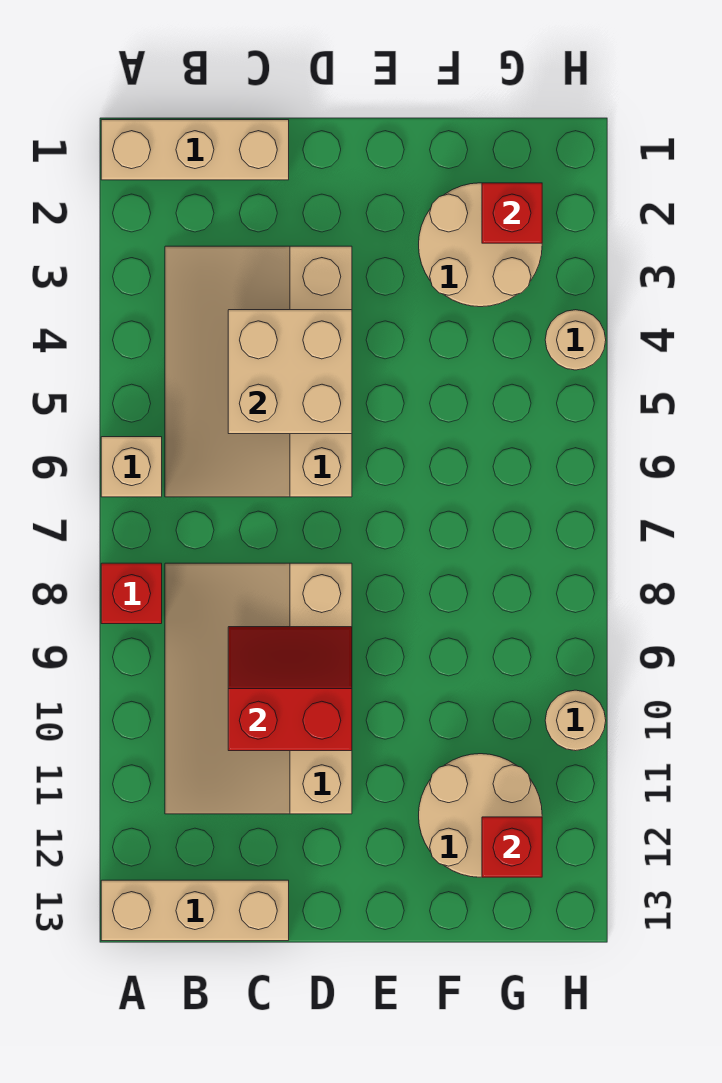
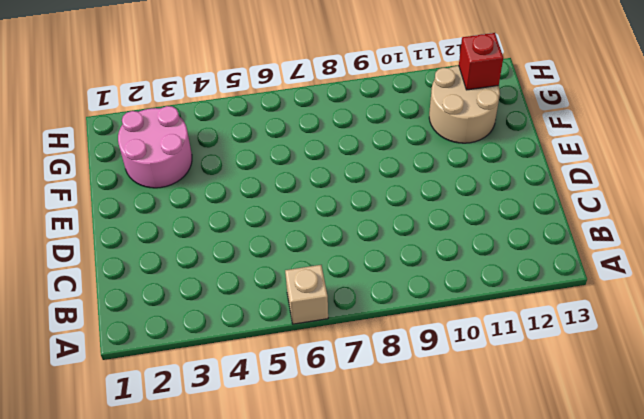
pink round brick F2:G3 level 1 -> tan round brick F2:G3 level 1
none -> tan brick A1:C1 level 1
none -> red brick A8 level 1
none -> tan brick A13:C13 level 1

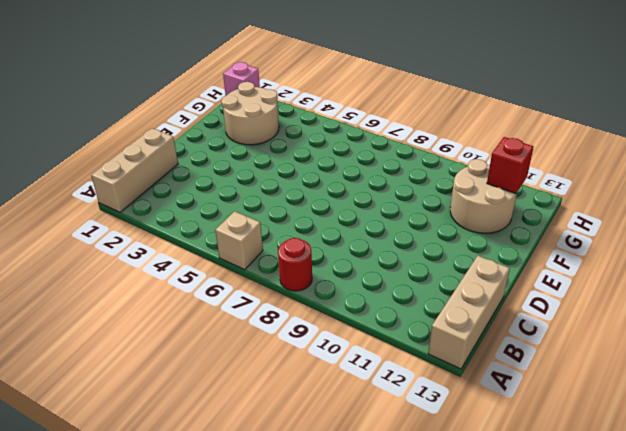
red round brick A8 level 1 -> red brick A8 level 1
pink brick H1 level 1 -> none
none -> tan slope B3:D6 level 1 top D
none -> tan slope B8:D11 level 1 top D
none -> tan round brick H4 level 1

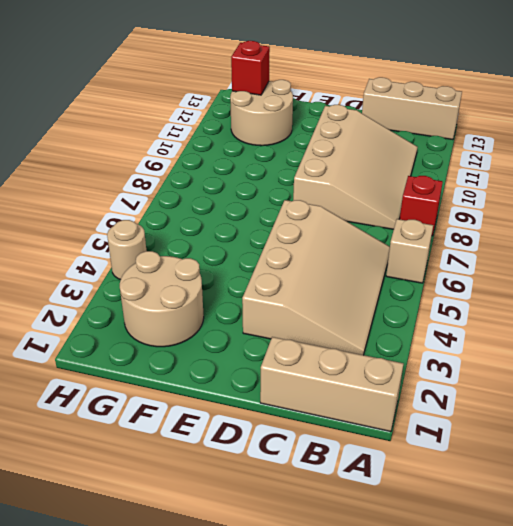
none -> tan round brick H10 level 1
none -> tan brick C4:D5 level 2
none -> red slope C9:D10 level 2 top 10

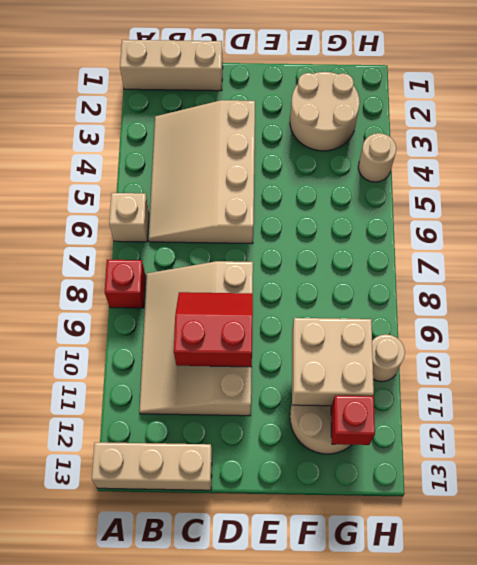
tan brick F10:G11 level 2 -> tan brick C4:D5 level 2
none -> red brick G2 level 2

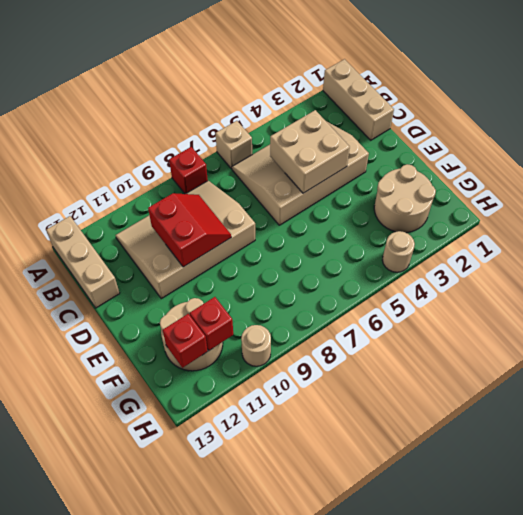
red brick G11 level 2 -> red brick G2 level 2

